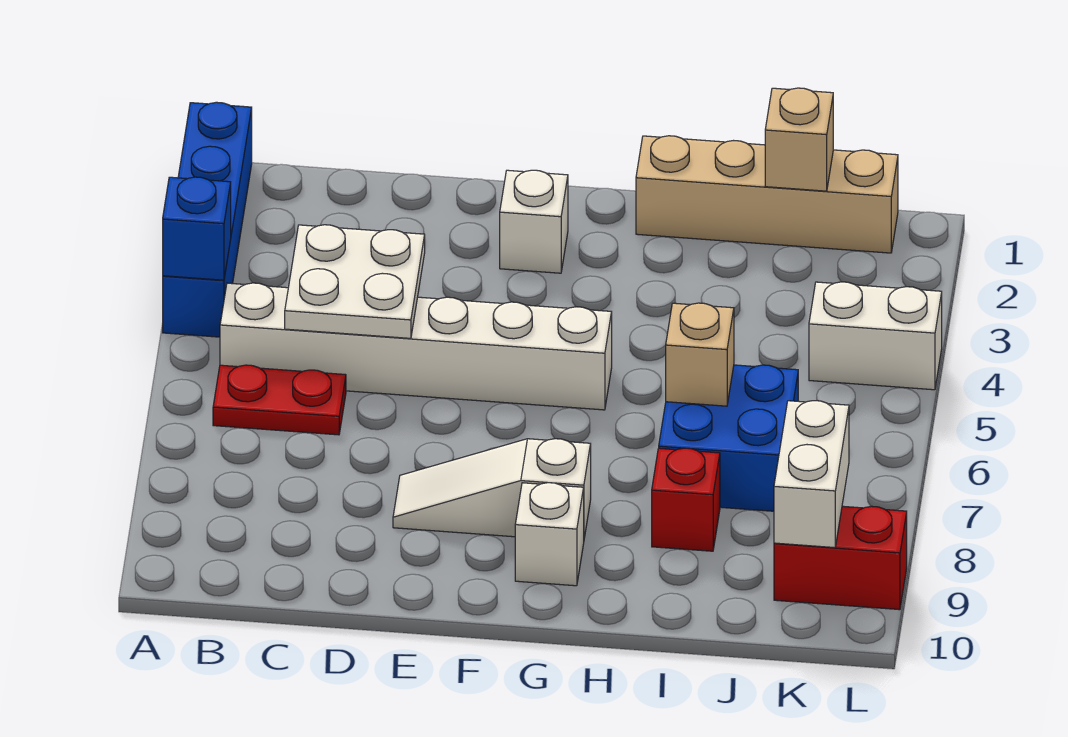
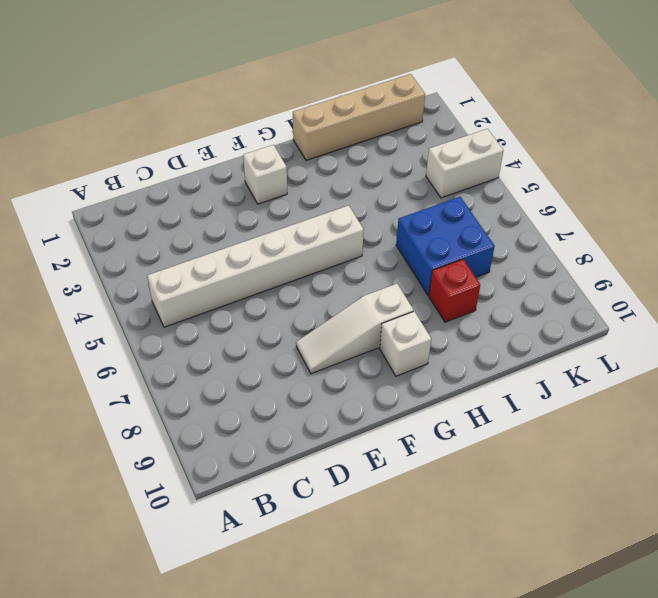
none -> blue brick A1:A4 level 1
none -> red plate B6:C6 level 1
none -> red brick K9:L9 level 1

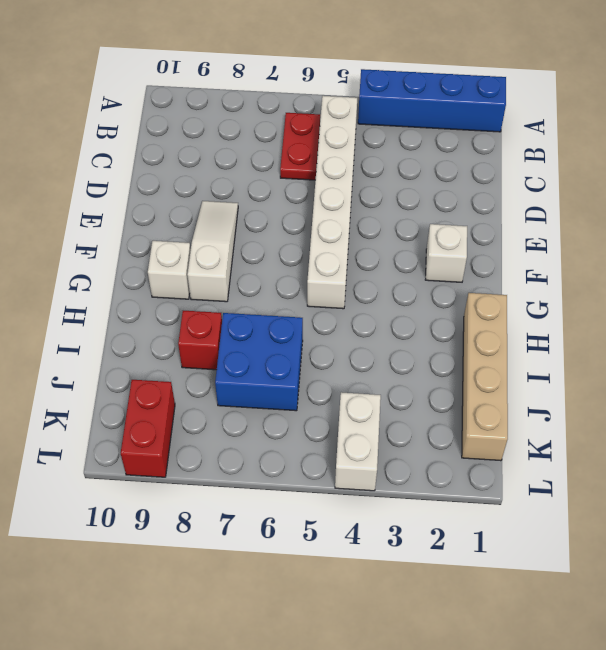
none -> blue brick A4 level 2
none -> white plate C4:D5 level 2
none -> tan brick I6 level 2

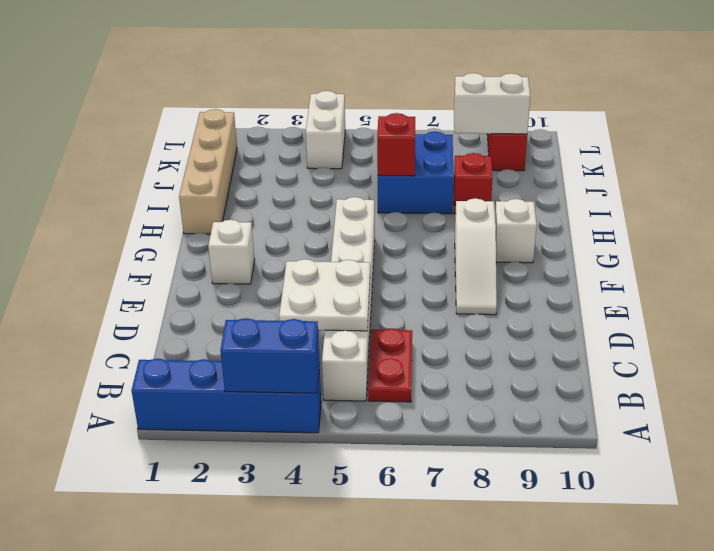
blue brick A3:A4 level 2 -> blue brick A4 level 2
red brick I6 level 2 -> tan brick I6 level 2
none -> tan brick J1 level 2

